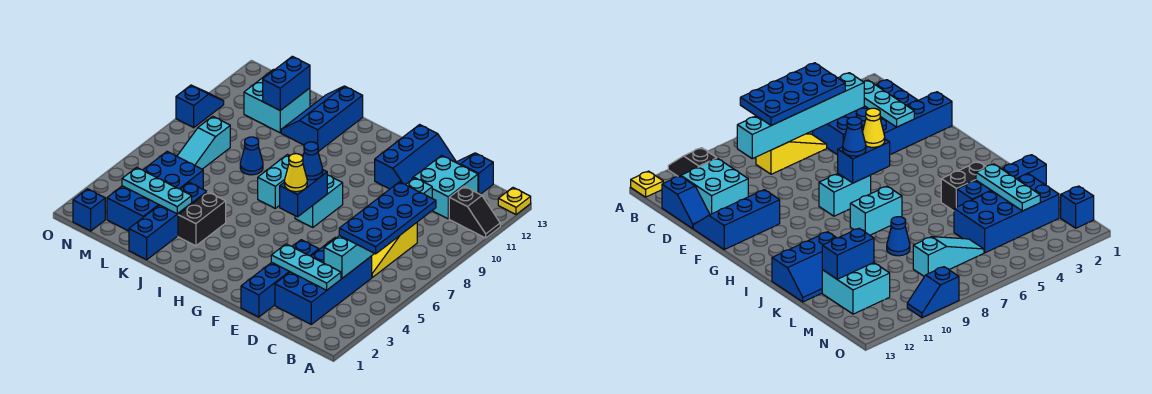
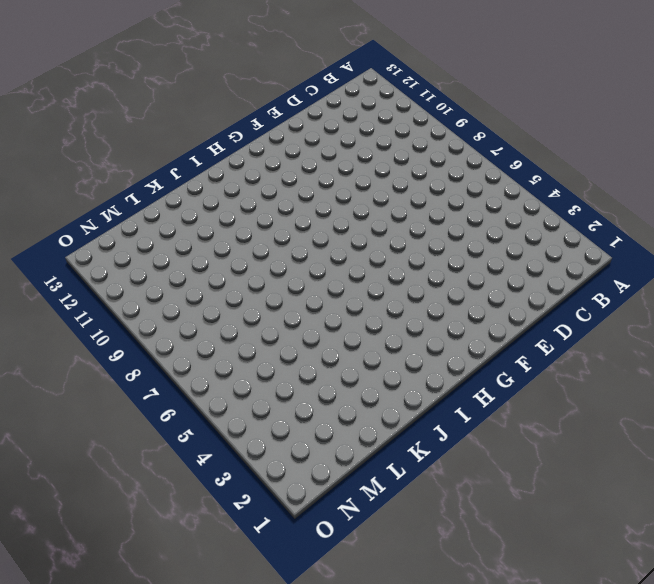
none -> black slope A11:B11 level 1 top B
none -> yellow plate A13 level 1
none -> blue brick C2:D5 level 1

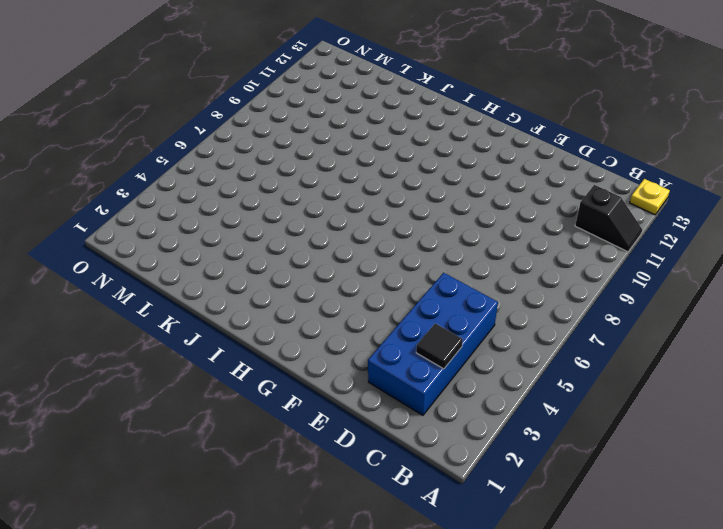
black tile C3 level 2 -> cyan plate C3:E3 level 2
none -> yellow slope C6:C8 level 1 top 8
none -> cyan brick C11:D12 level 1
none -> blue slope C13:D13 level 1 top C

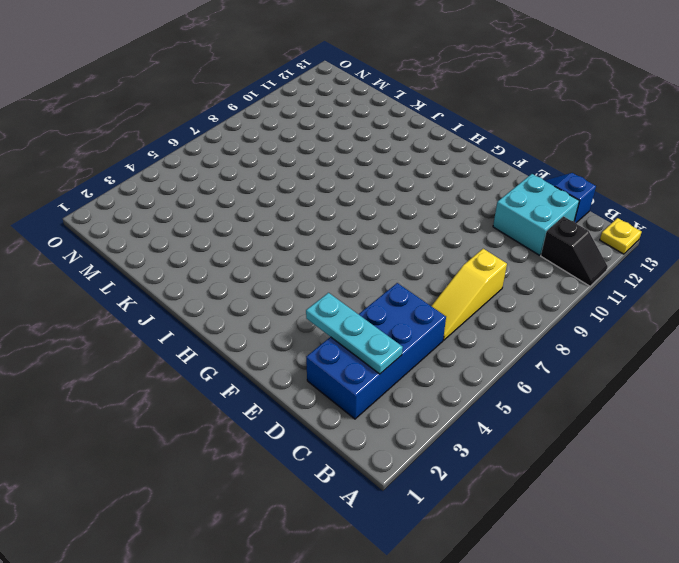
none -> blue brick E1:E4 level 1
none -> blue slope E11:F13 level 1 top F
none -> cyan brick G7:G8 level 1

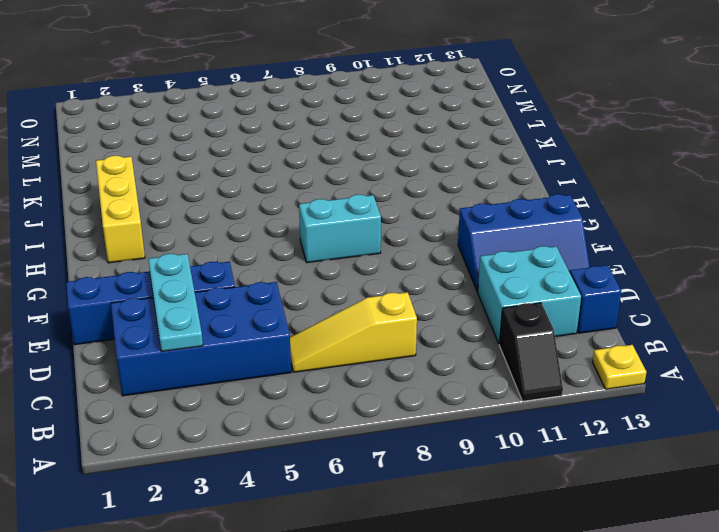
yellow brick H2:J2 level 1 -> none
none -> cyan brick I7:I8 level 1
none -> black brick J3:J4 level 1
none -> blue slope J11:K13 level 1 top J

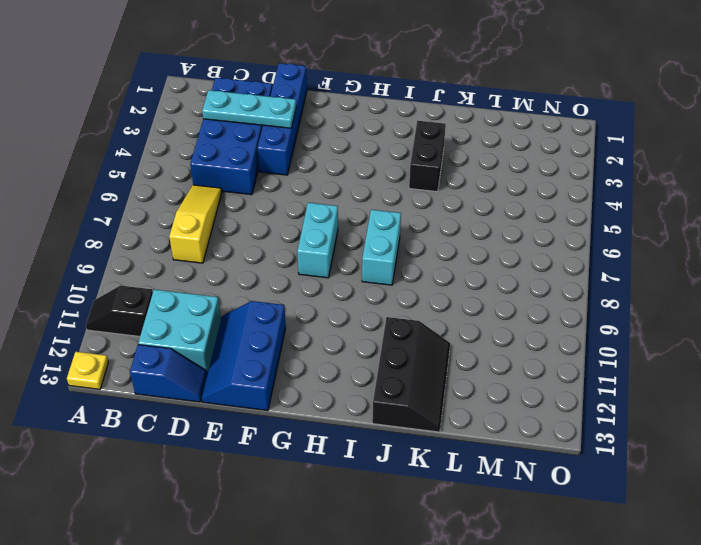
black slope J11:K13 level 1 top J -> blue slope J11:K13 level 1 top J
none -> blue brick K1:K4 level 1
none -> blue cone K8 level 1
none -> blue brick L2:M5 level 1

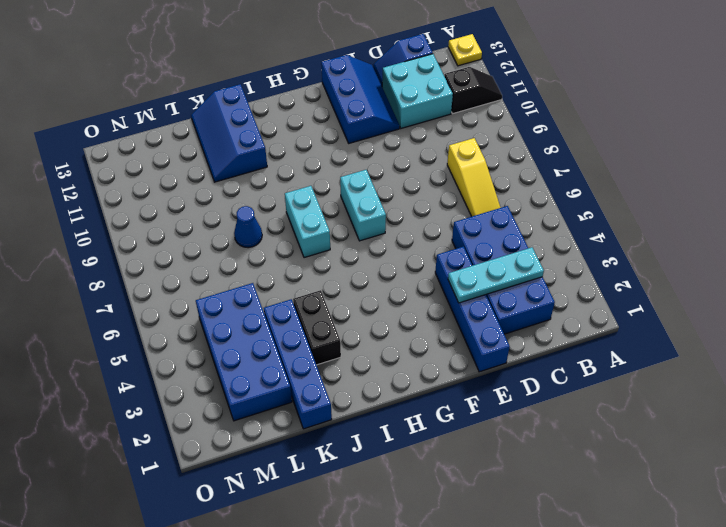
none -> cyan brick L11:M12 level 1
none -> cyan slope M6:M8 level 1 top 8
none -> blue brick N1 level 1

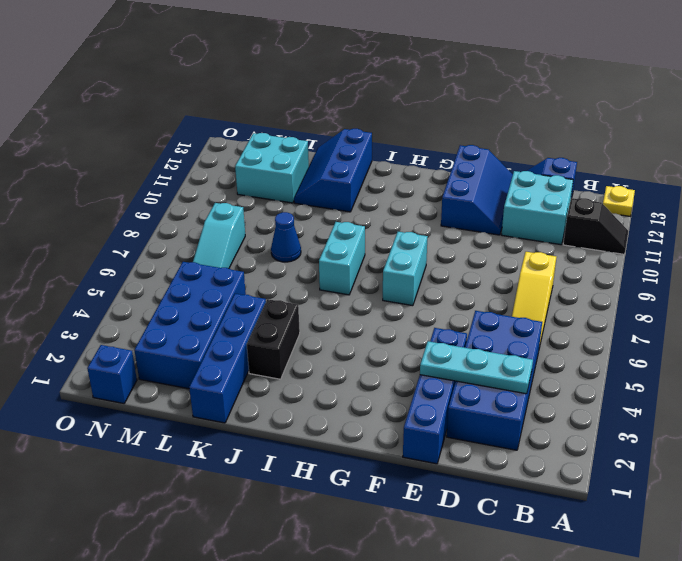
none -> blue slope O9:O10 level 1 top 9
none -> cyan brick C4:C9 level 2
none -> blue brick G6:G7 level 2

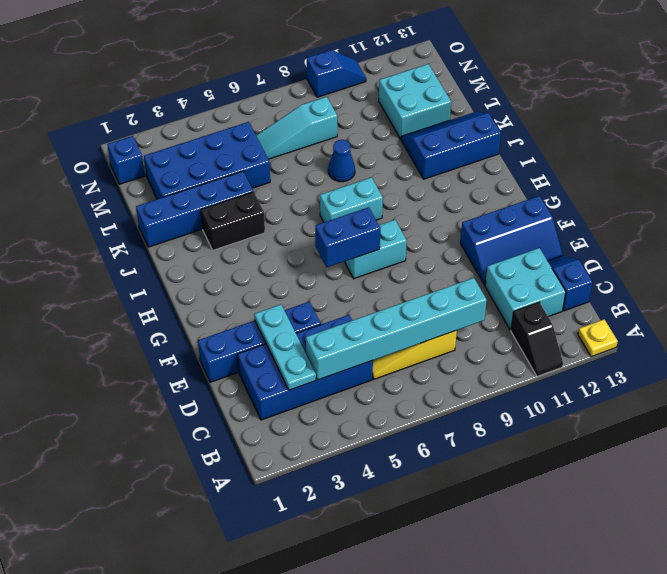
none -> cyan plate K3:M3 level 2
none -> blue brick L11:L12 level 2
none -> blue plate B5:C8 level 3

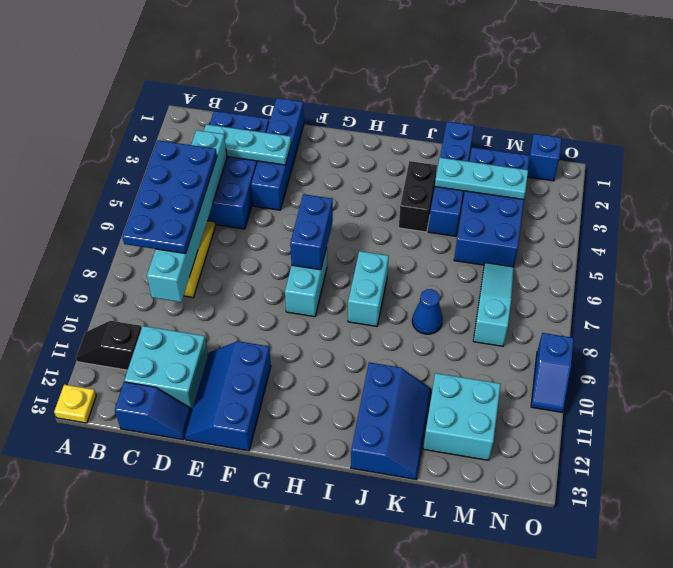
none -> blue brick L11:L12 level 2
none -> yellow cone G6 level 3
none -> blue cone G7 level 3

